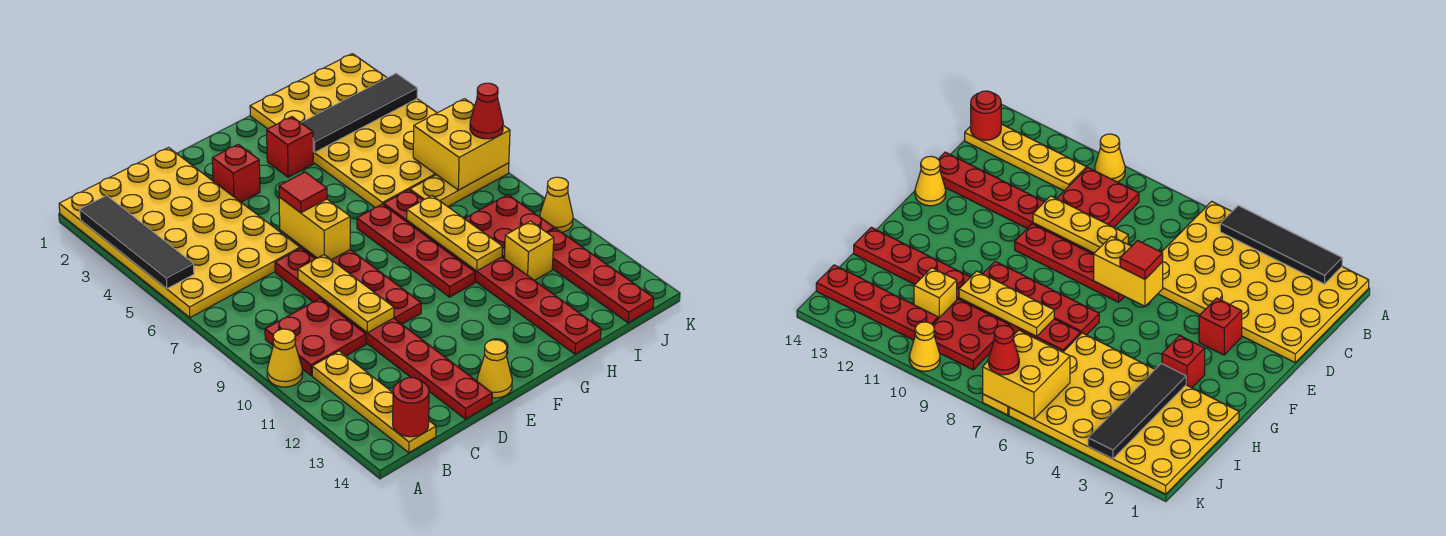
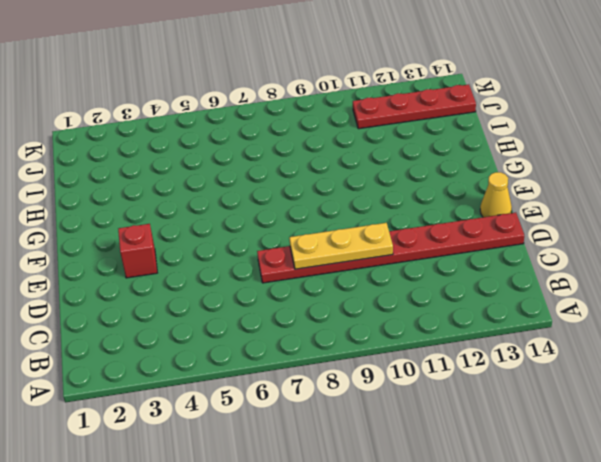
none -> yellow plate A1:D6 level 1
none -> yellow cone A10 level 1
none -> red plate B9:C10 level 1

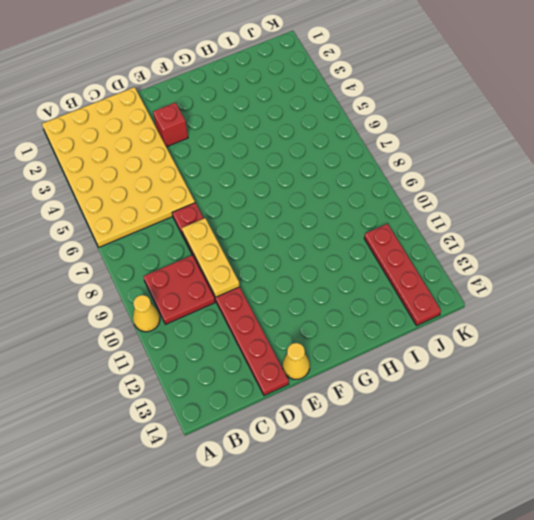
none -> yellow plate B11:B14 level 1
none -> red plate E7:E10 level 1
none -> red brick G3 level 1

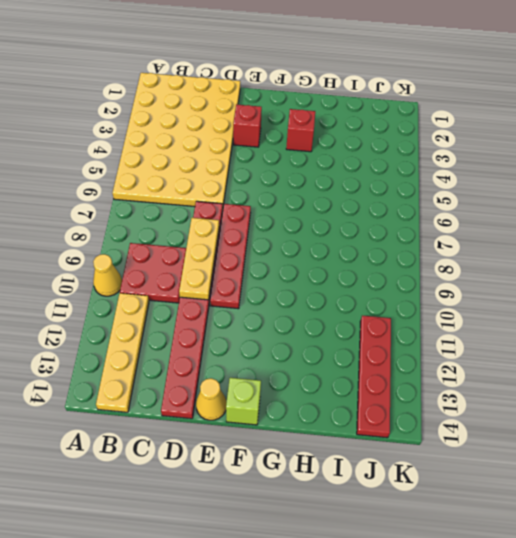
lime brick F14 level 1 -> none
none -> red plate G7:G10 level 1
none -> yellow plate H1:K6 level 1
none -> red plate H7:H14 level 1

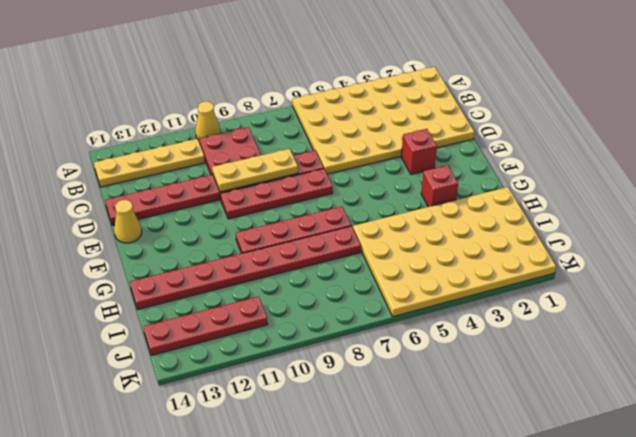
none -> yellow plate I7:K7 level 1
none -> red plate I9:J10 level 1
none -> yellow brick I11 level 1

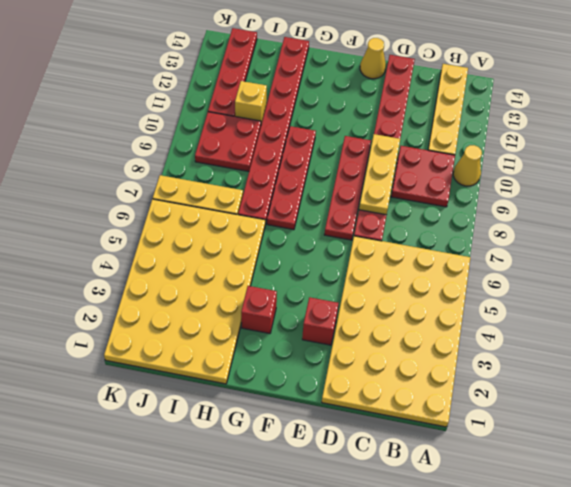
none -> yellow cone K10 level 1
none -> black tile A2:A5 level 2
none -> red round brick B14 level 2

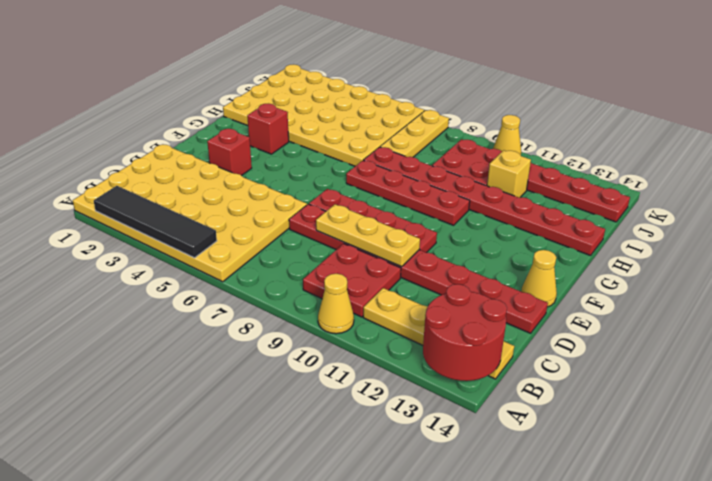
red round brick A13:B14 level 2 -> red round brick B14 level 2
none -> yellow brick E6:E7 level 2
none -> black tile H3:K3 level 2
none -> yellow plate H8:H10 level 2

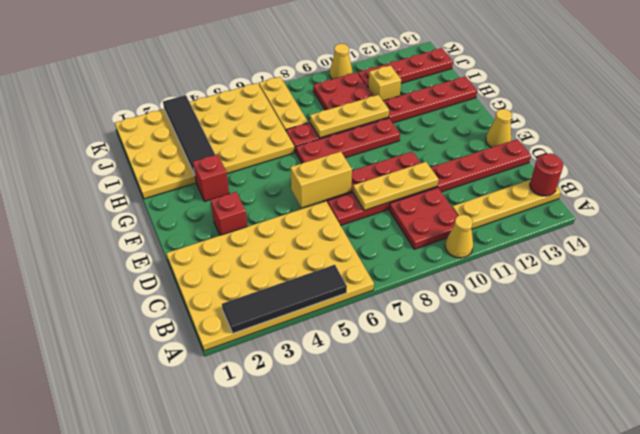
none -> yellow brick J6:K7 level 2
none -> red tile E6 level 3
none -> red cone K7 level 3

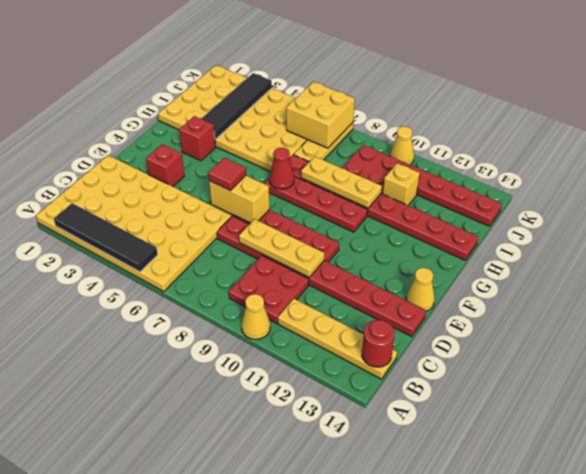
red cone G7 level 2 -> red cone K7 level 3

